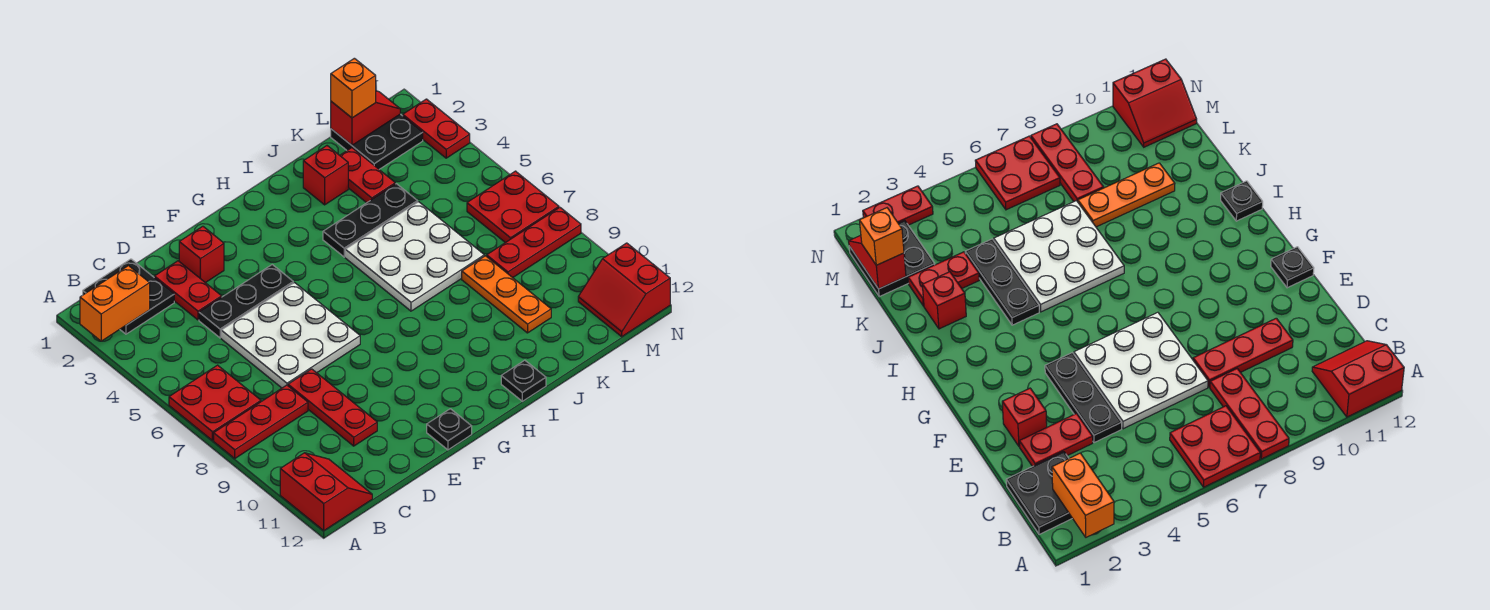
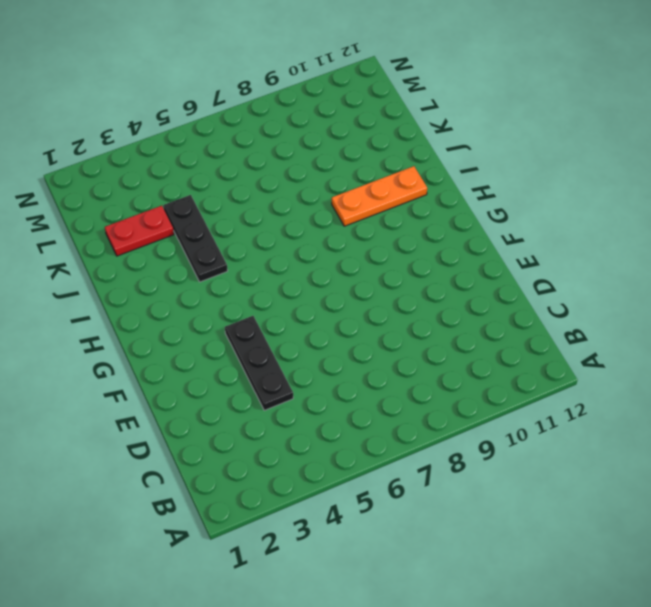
orange plate I9:I11 level 1 -> orange plate K8:K10 level 1
none -> red plate A6:B7 level 1
none -> red plate A8:C8 level 1
none -> red slope A11:B12 level 1 top A

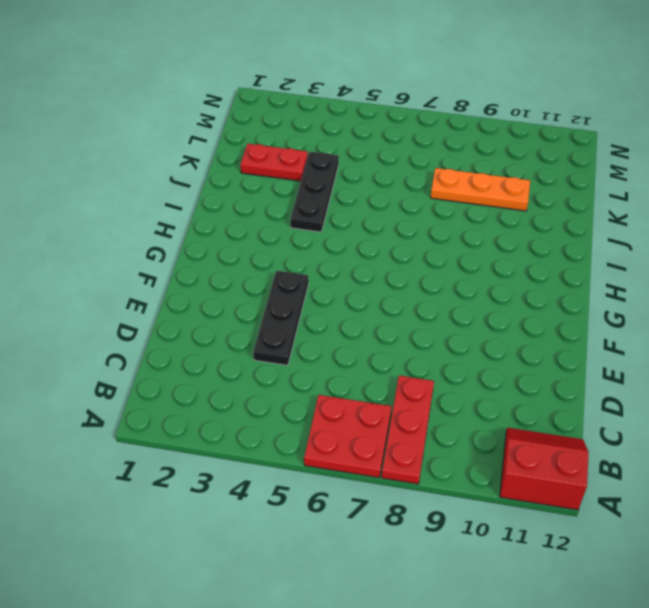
none -> black plate B1:C2 level 1
none -> red plate D2:D3 level 1
none -> white plate D5:F7 level 1

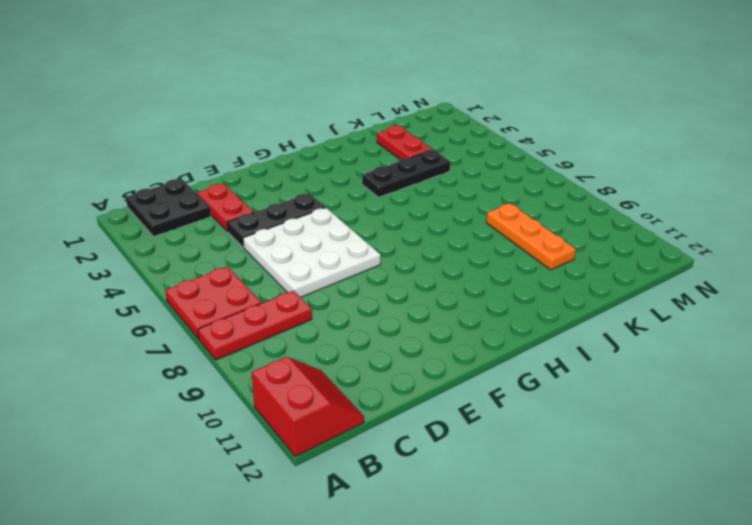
none -> red plate D8:D10 level 1
none -> red brick E2 level 1
none -> black plate F12 level 1

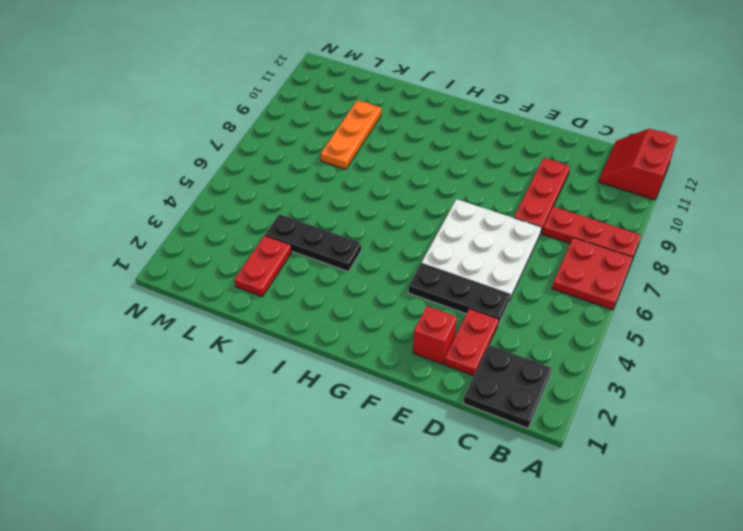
none -> black plate F12 level 1
none -> white plate I5:K7 level 1
none -> black plate I12 level 1

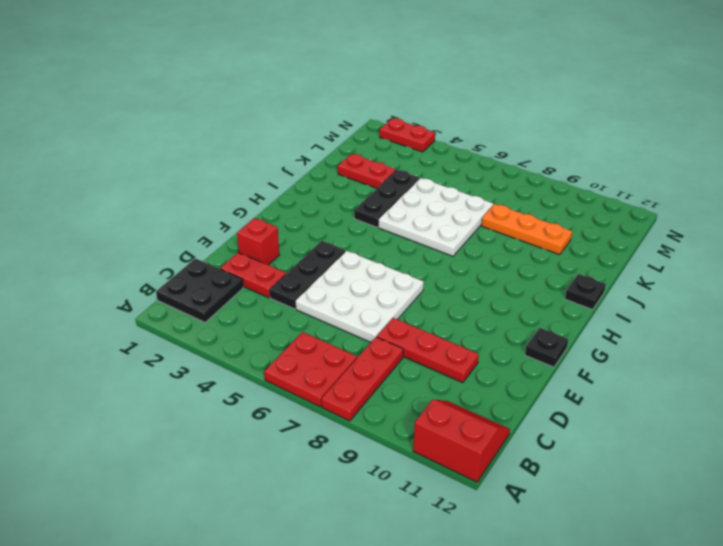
none -> red brick J2 level 1
none -> black plate L1:M2 level 1
none -> red plate L8:N8 level 1

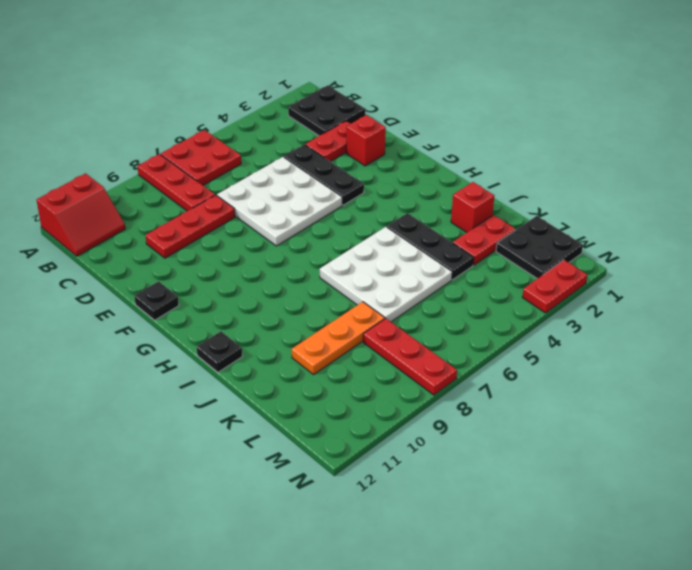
none -> red plate M6:N7 level 1
none -> red slope M11:N12 level 1 top N
none -> orange brick A2:B2 level 2

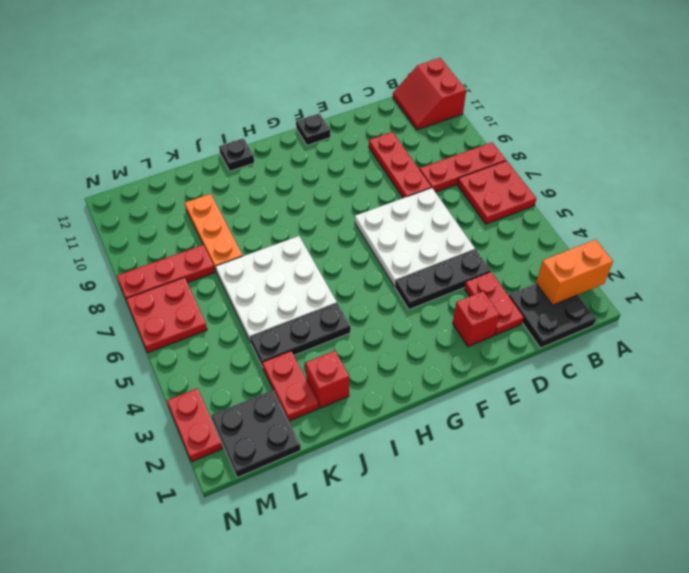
none -> red slope M11:N12 level 1 top N
none -> red slope L1:M1 level 2 top L
none -> orange brick L1 level 3

